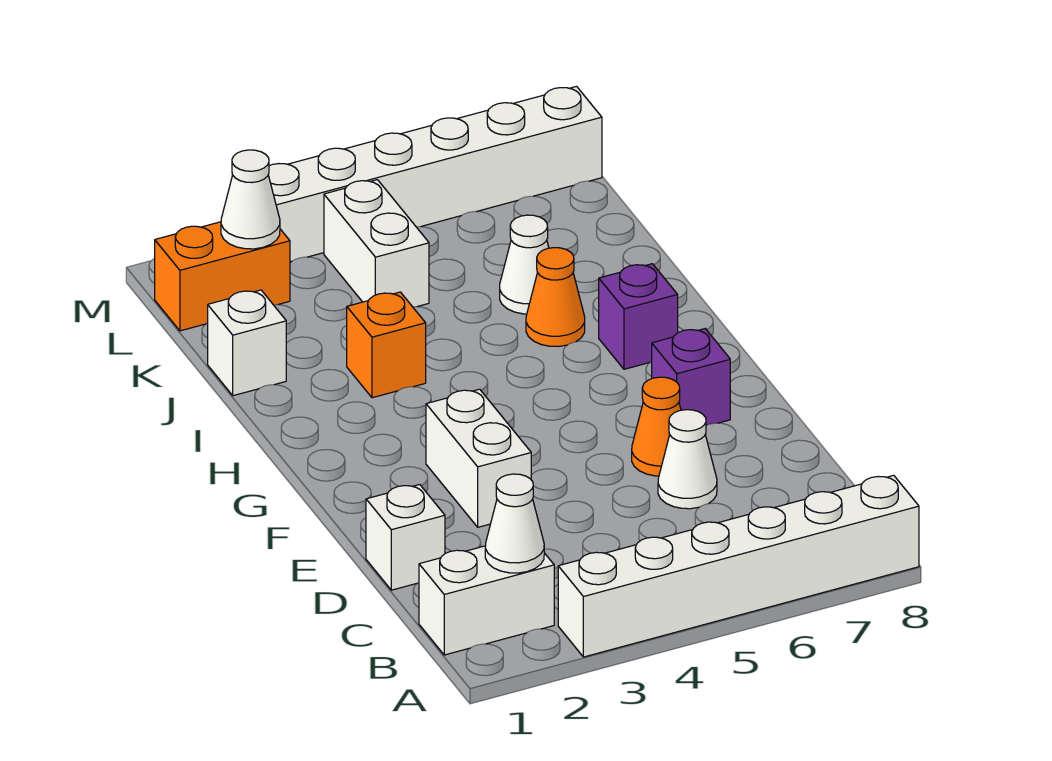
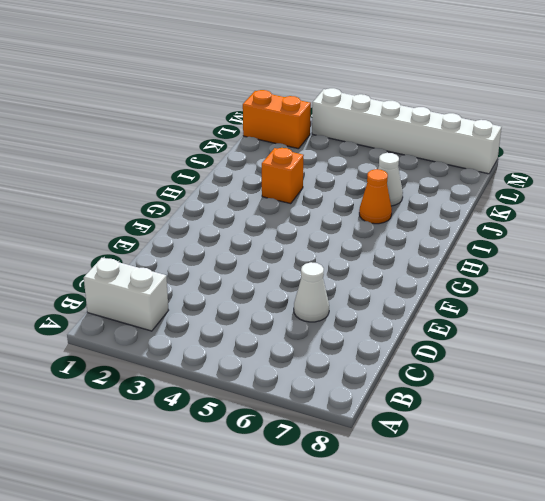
none -> white brick A3:A8 level 1
none -> white brick D1 level 1
none -> white brick E3:F3 level 1

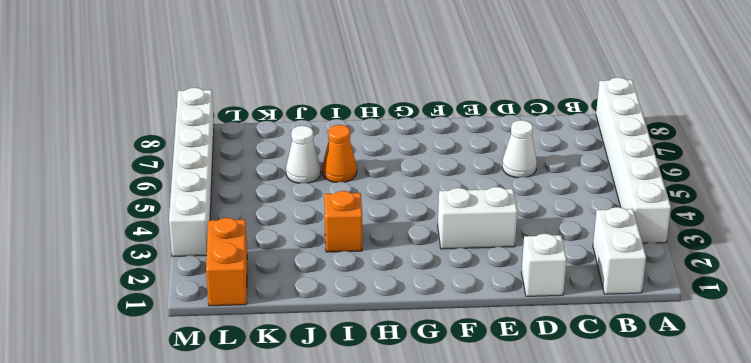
none -> orange cone E6 level 1
none -> purple brick F7 level 1
none -> purple brick H7 level 1

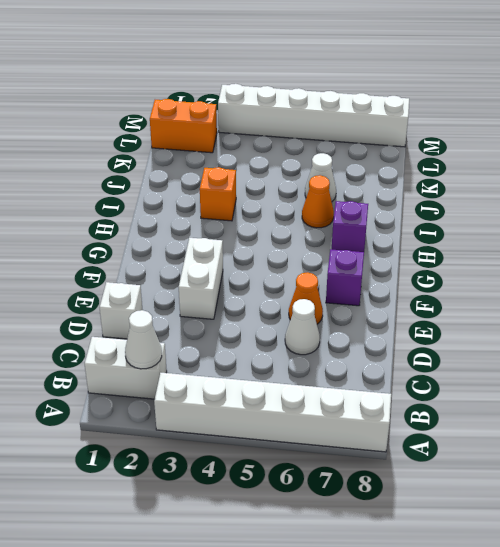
none -> white brick J1 level 1
none -> white brick K4:L4 level 1
none -> white cone L2 level 2

